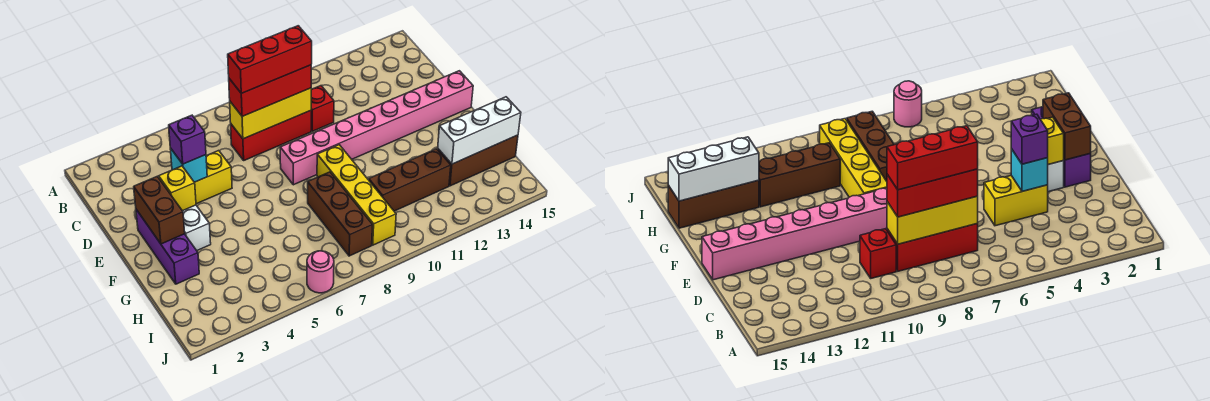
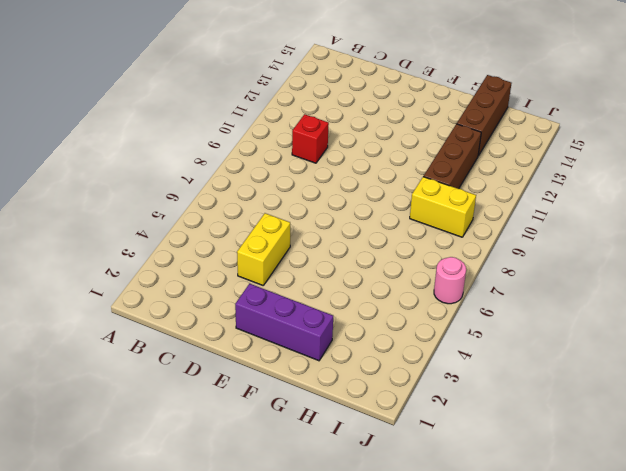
yellow brick H9:I9 level 1 -> yellow brick F9:I9 level 1
none -> red brick C7:C9 level 1
none -> white brick E3:F3 level 1
none -> pink brick E8:E15 level 1

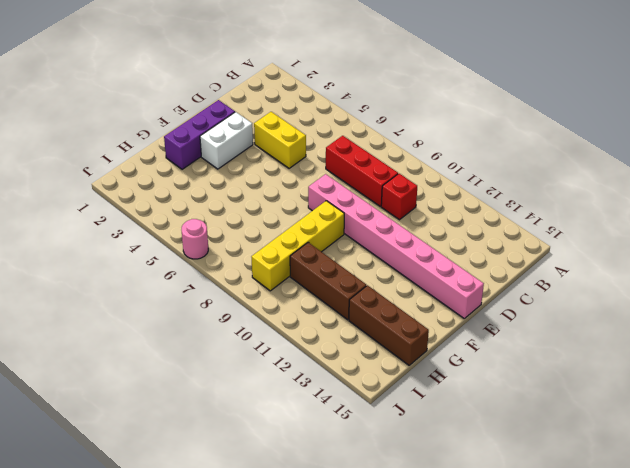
none -> brown brick G8:I8 level 1
none -> yellow brick C7:C9 level 2
none -> cyan brick D4 level 2

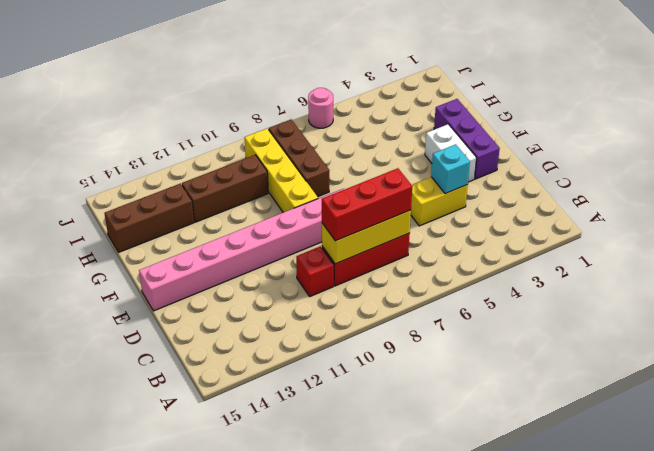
none -> brown brick E2:F2 level 2
none -> yellow brick E3 level 2
none -> white brick H13:H15 level 2

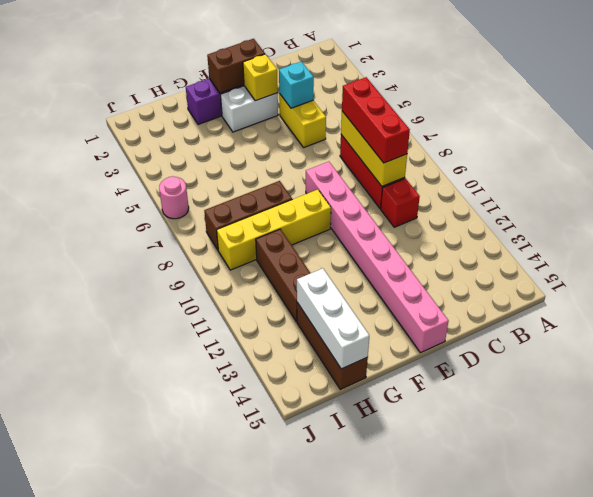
none -> purple brick D4 level 3
none -> red brick C7:C9 level 4

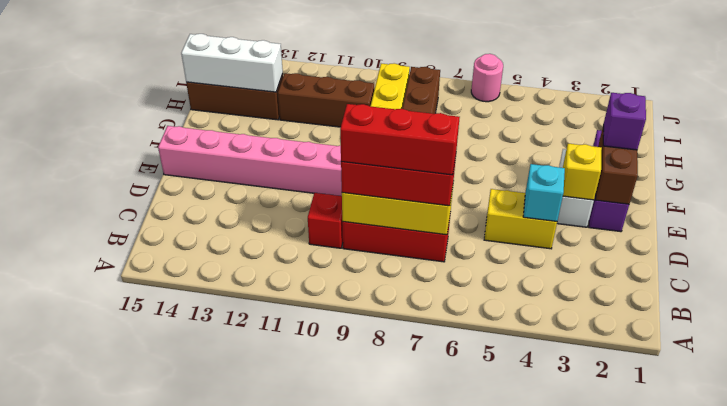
purple brick F2 level 3 -> purple brick D4 level 3

